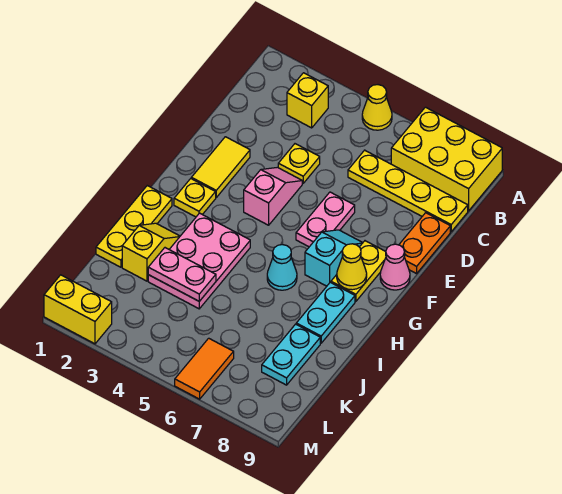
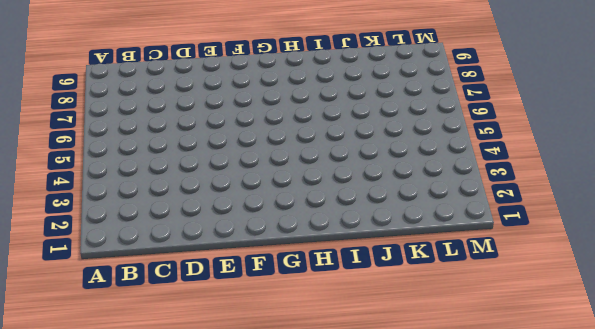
none -> yellow cone A5 level 1
none -> yellow brick A7:B9 level 1
none -> yellow brick B3 level 1

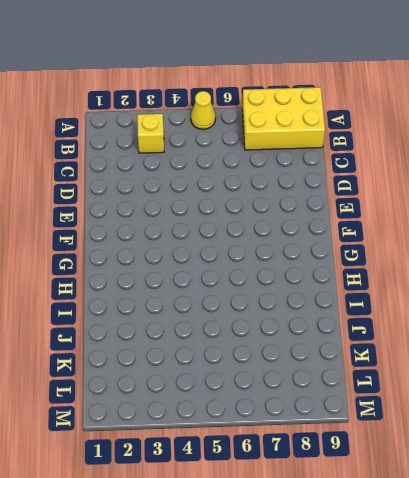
none -> yellow plate C6:C9 level 1
none -> yellow plate D4 level 1
none -> orange plate D9:E9 level 1

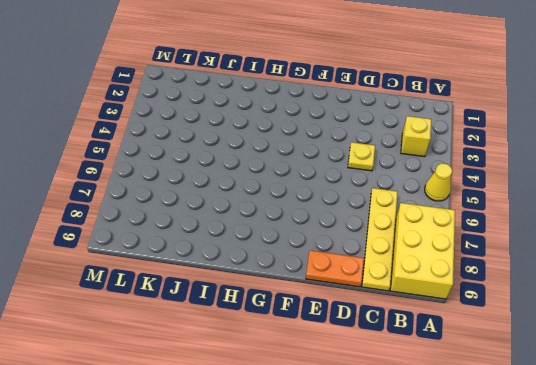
none -> yellow tile E2:F2 level 1
none -> pink slope E4:F4 level 1 top F
none -> pink plate E6:F6 level 1

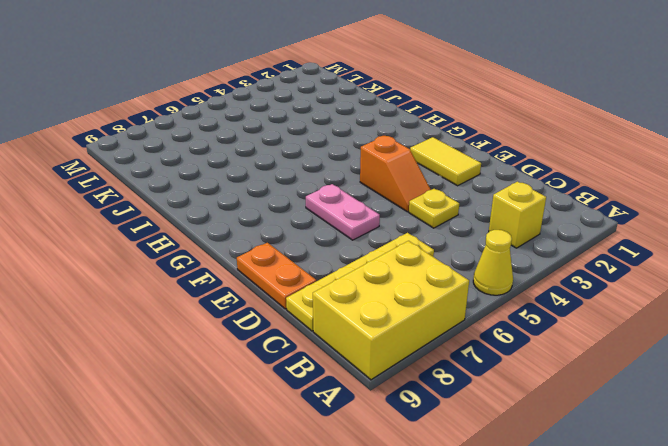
orange slope E4:F4 level 1 top F -> pink slope E4:F4 level 1 top F
none -> cyan slope F7:G7 level 1 top G
none -> yellow plate F8:G8 level 1
none -> pink cone F9 level 1

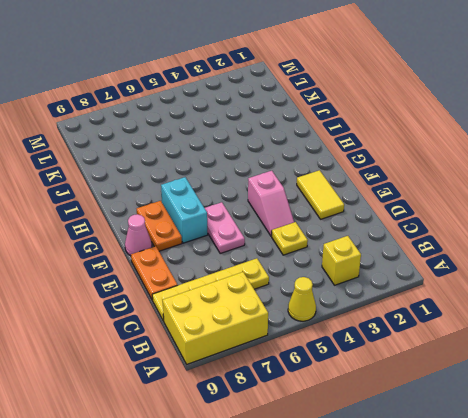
cyan brick F7:G7 level 1 -> cyan slope F7:G7 level 1 top G
orange plate F8:G8 level 1 -> yellow plate F8:G8 level 1
none -> yellow plate G2 level 1
none -> yellow plate H1:J1 level 1
none -> pink plate H3:J4 level 1

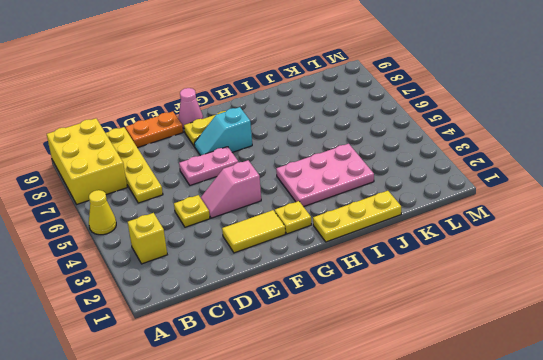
none -> cyan cone H6 level 1
none -> cyan plate H8:I8 level 1
none -> yellow slope I2:J2 level 1 top J

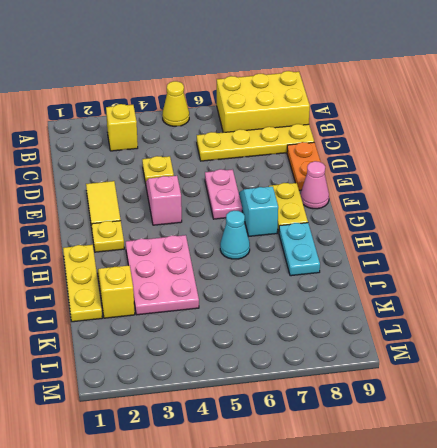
none -> cyan plate J8:K8 level 1
none -> orange tile L6:M6 level 1
none -> yellow brick M1:M2 level 1

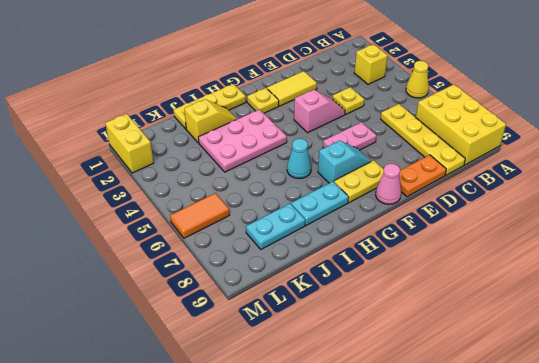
none -> yellow cone G8 level 2
none -> pink plate J3:J4 level 2

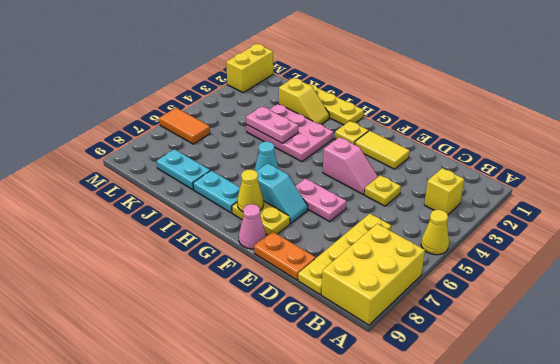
pink plate I4:J4 level 2 -> pink plate J3:J4 level 2

